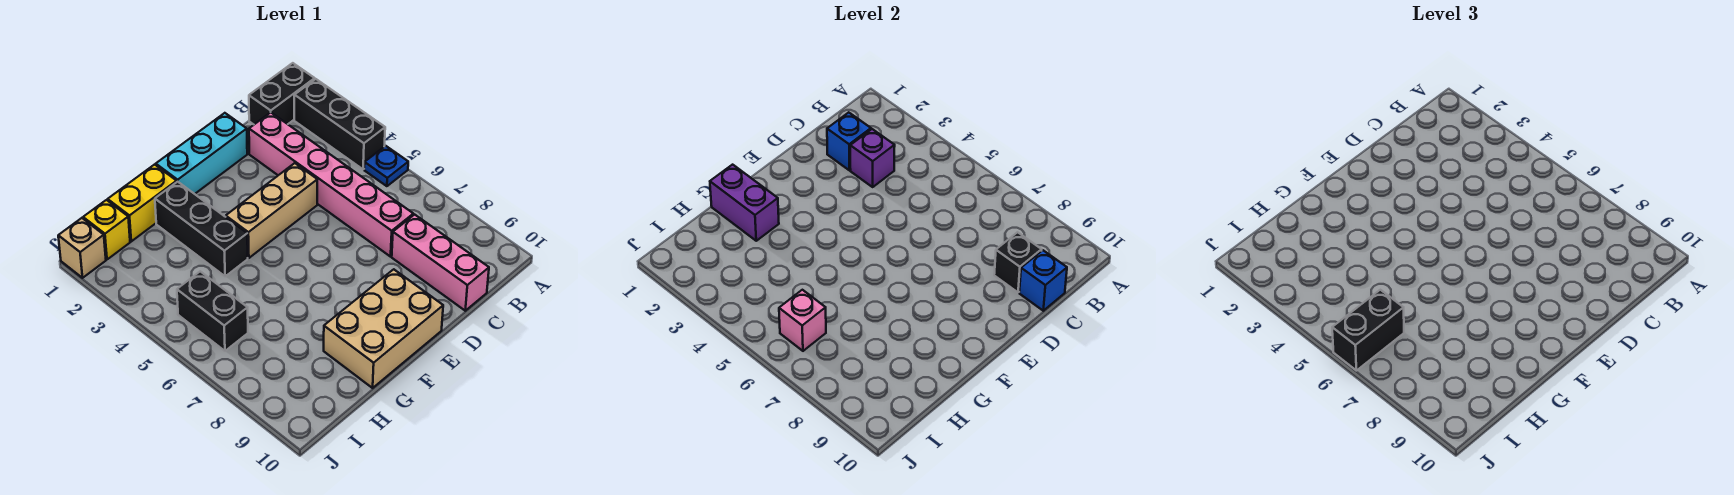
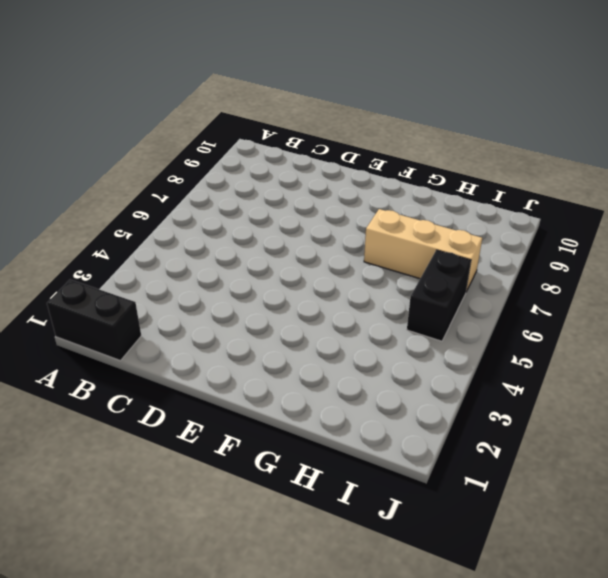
tan brick G7:I7 level 1 -> tan brick D4:F4 level 1
none -> black brick A2:A4 level 1
none -> blue plate A5 level 1
none -> pink brick C2:C7 level 1

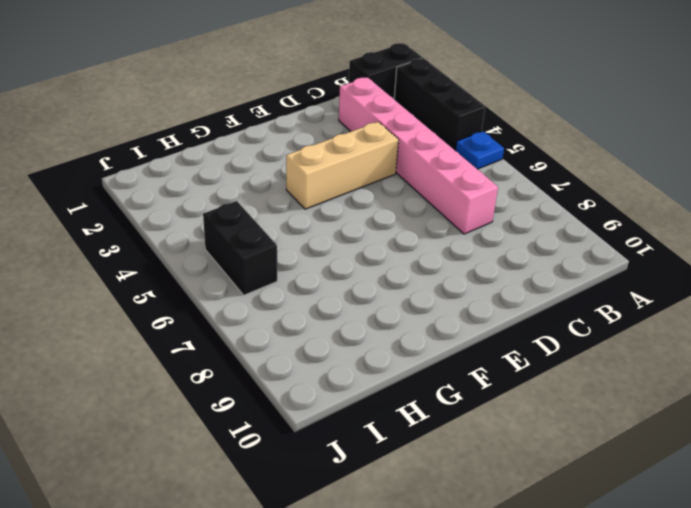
none -> pink brick C8:C10 level 1
none -> cyan brick D1:F1 level 1
none -> tan brick E9:G10 level 1

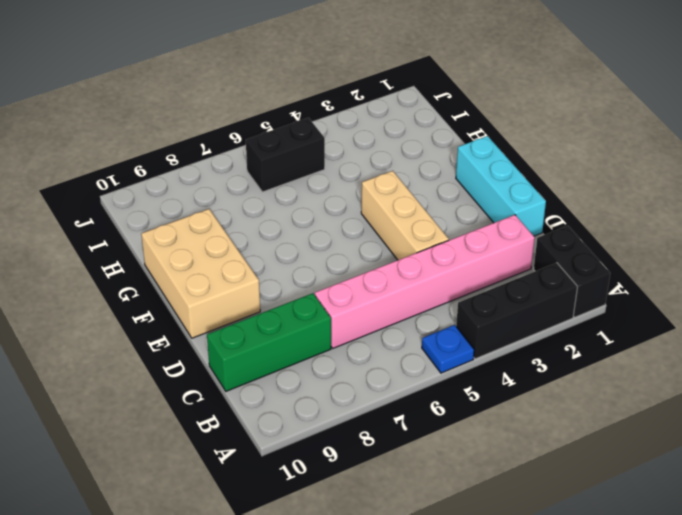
green brick C8:C10 level 1 -> pink brick C8:C10 level 1
none -> yellow brick G1:H1 level 1
none -> black brick G2:G4 level 1
none -> yellow brick I1 level 1

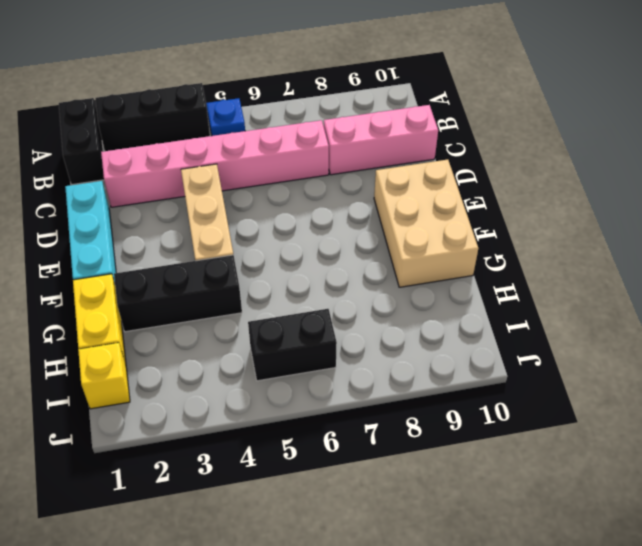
none -> tan brick J1 level 1
none -> blue brick C2 level 2
none -> purple brick C3 level 2

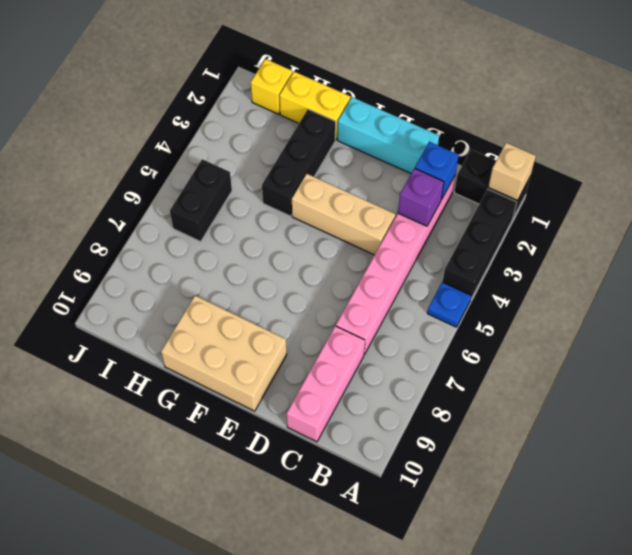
tan brick A1 level 2 -> tan brick J1 level 1
none -> black brick C9 level 2
none -> blue brick C10 level 2
none -> purple brick G1:G2 level 2

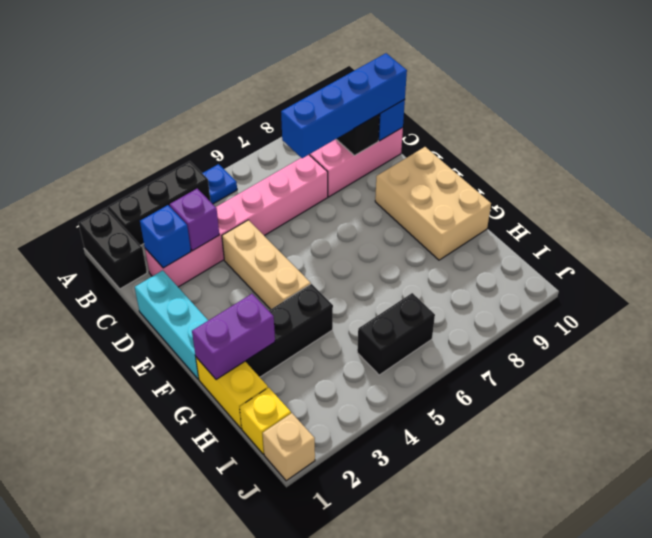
blue brick C7:C10 level 3 -> none
none -> pink brick I6 level 2
none -> black brick I6:J6 level 3

